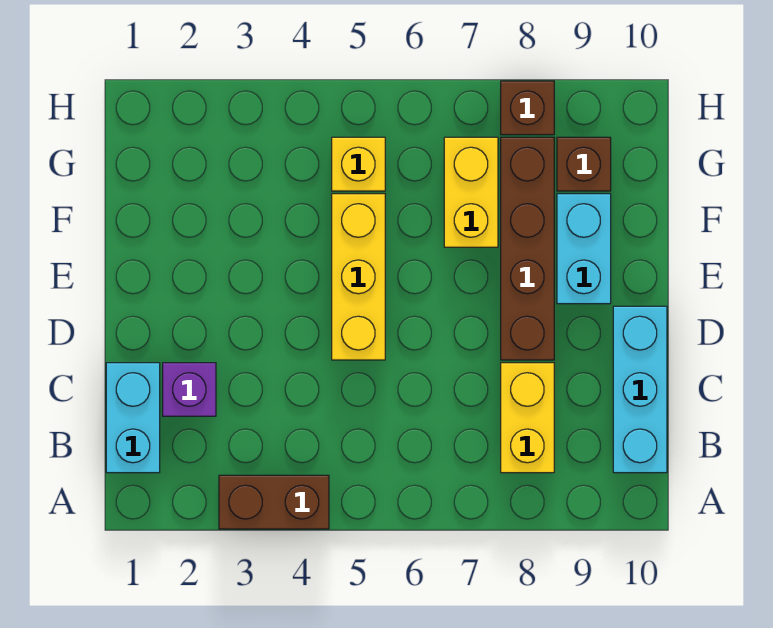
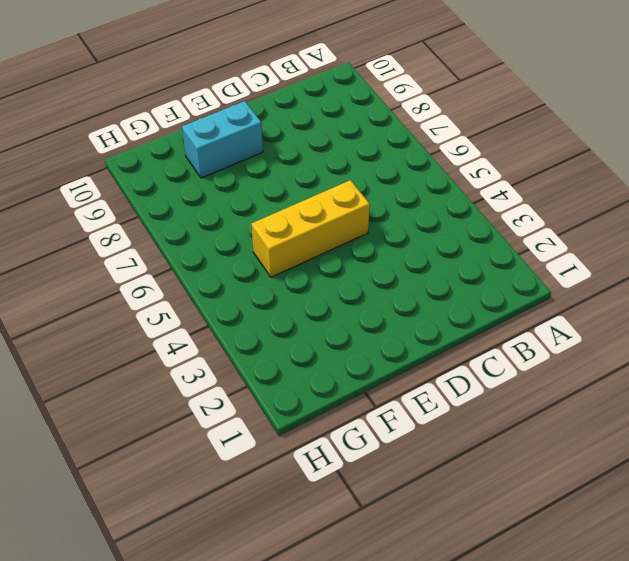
none -> brown brick A3:A4 level 1
none -> cyan brick B1:C1 level 1
none -> yellow brick B8:C8 level 1

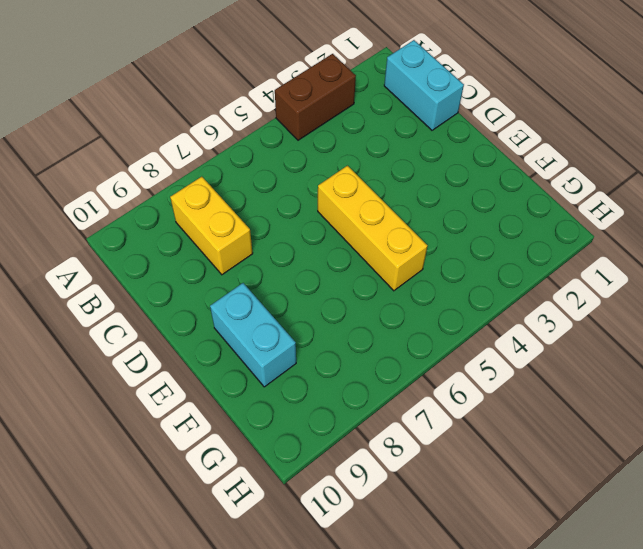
none -> cyan brick B10:D10 level 1
none -> purple brick C2 level 1
none -> brown brick D8:G8 level 1

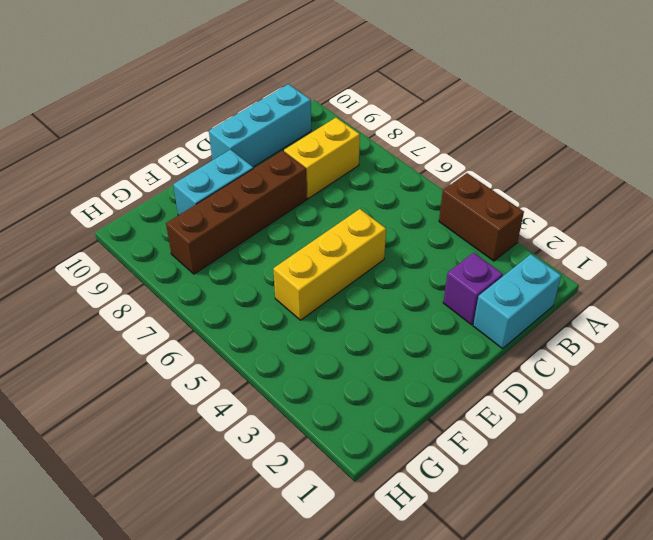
none -> yellow brick F7:G7 level 1
none -> yellow brick G5 level 1
none -> brown brick G9 level 1

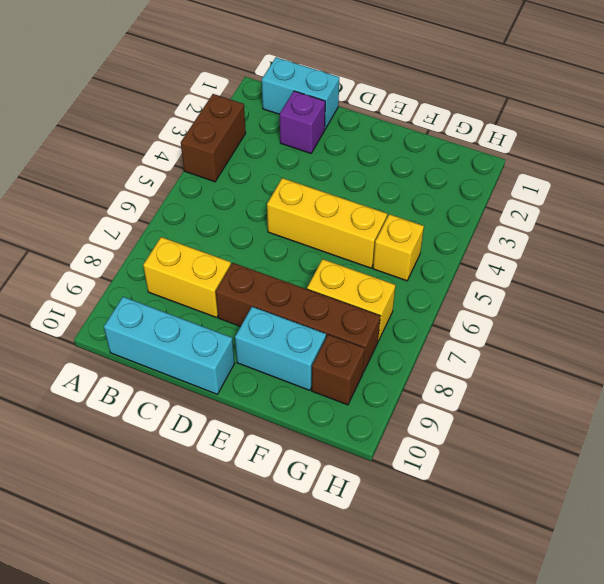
none -> brown brick H8 level 1

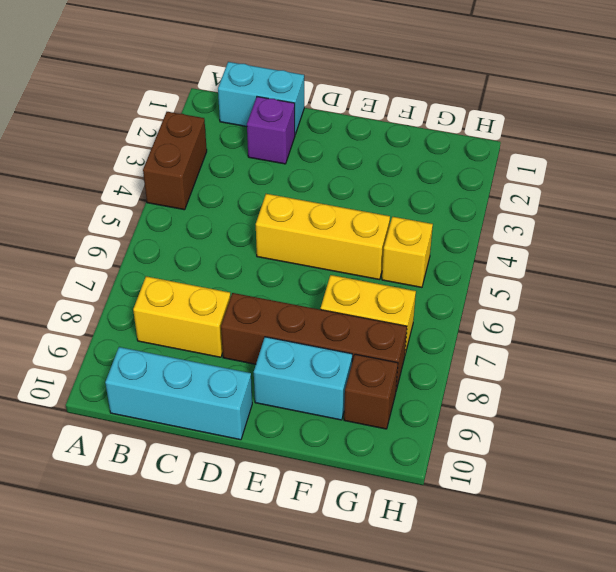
none -> brown brick H8 level 1

